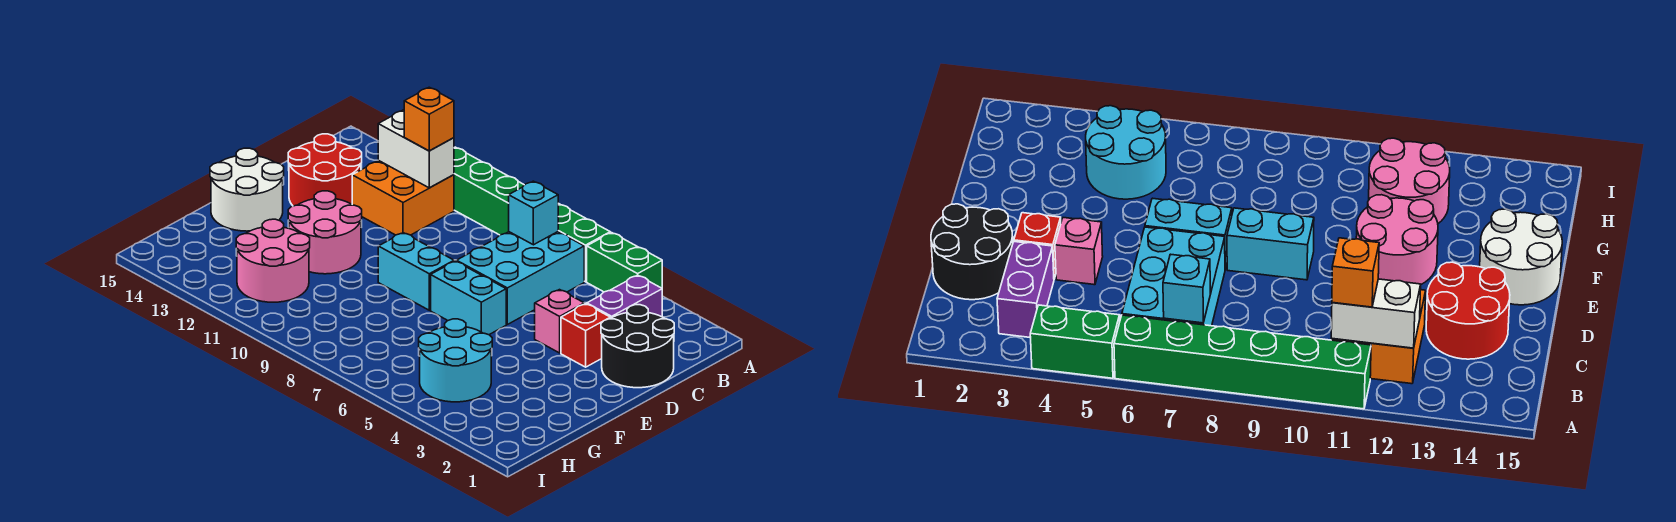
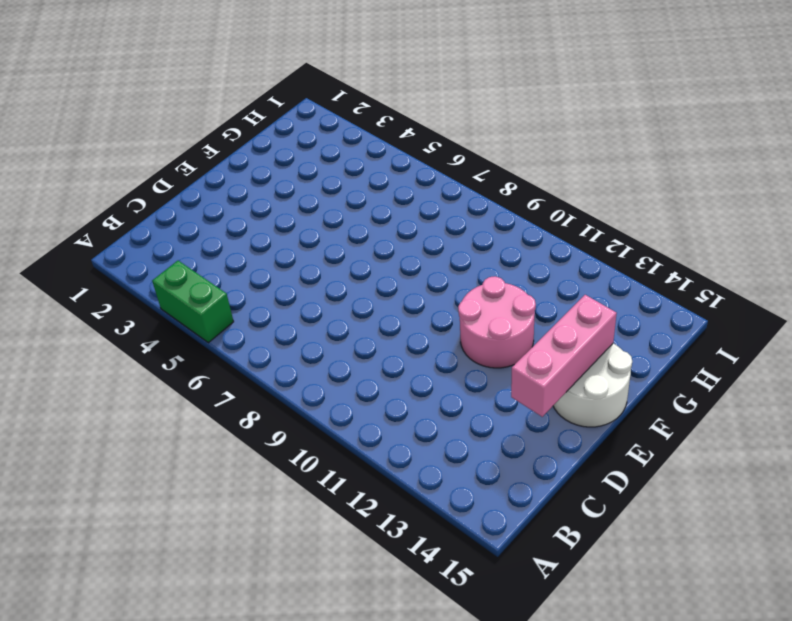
pink brick D14:F14 level 2 -> none
none -> green brick A6:A11 level 1
none -> purple brick B3:C3 level 1
none -> cyan brick B6:D7 level 1

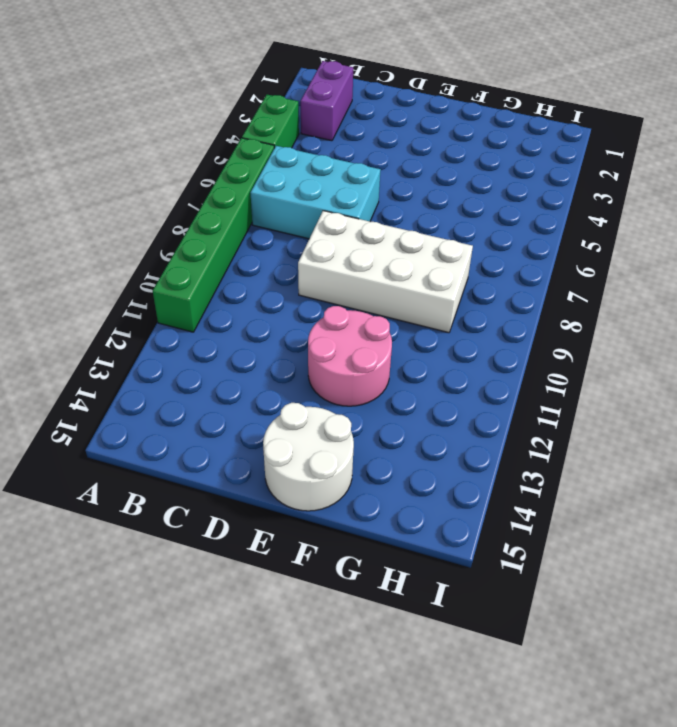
purple brick B2:B3 level 1 -> purple brick B3:C3 level 1
white brick D8:G9 level 1 -> cyan brick E8:E9 level 1
none -> orange brick B11:C12 level 1
none -> black round brick C1:D2 level 1
none -> red round brick C13:D14 level 1

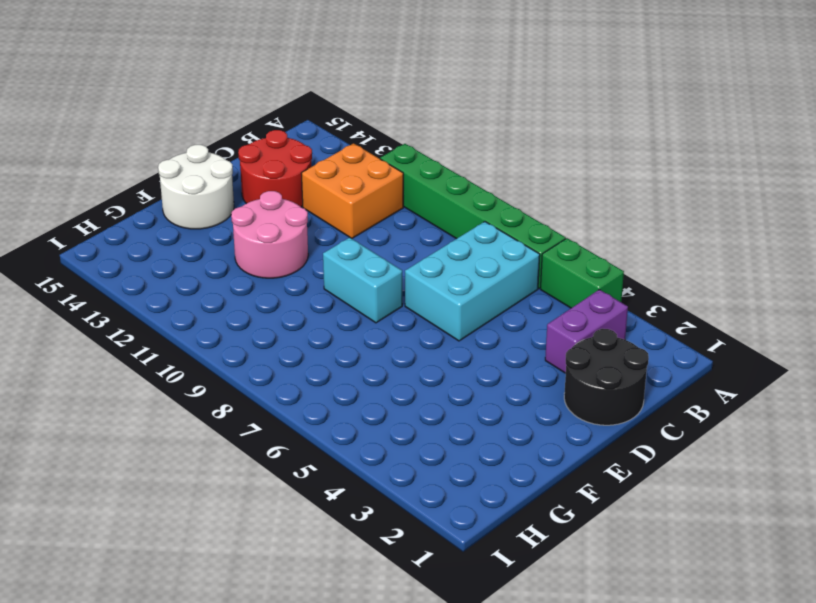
none -> red brick D3 level 1
none -> pink brick D4 level 1
none -> cyan brick E6:E7 level 1

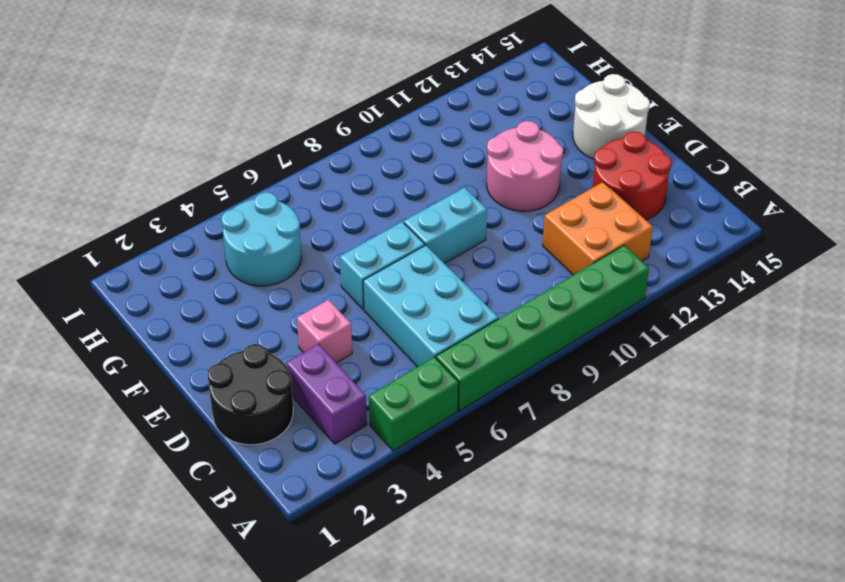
none -> red brick D3 level 1
none -> pink round brick G11:H12 level 1
none -> cyan brick B7 level 2

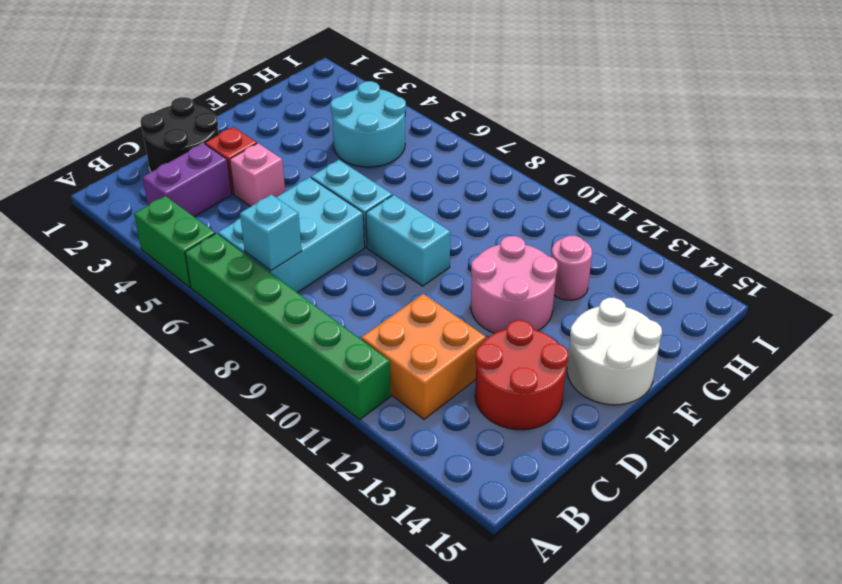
pink round brick G12 level 1 -> pink round brick G11:H12 level 1
none -> white brick B11:B12 level 2
none -> orange brick B11 level 3

